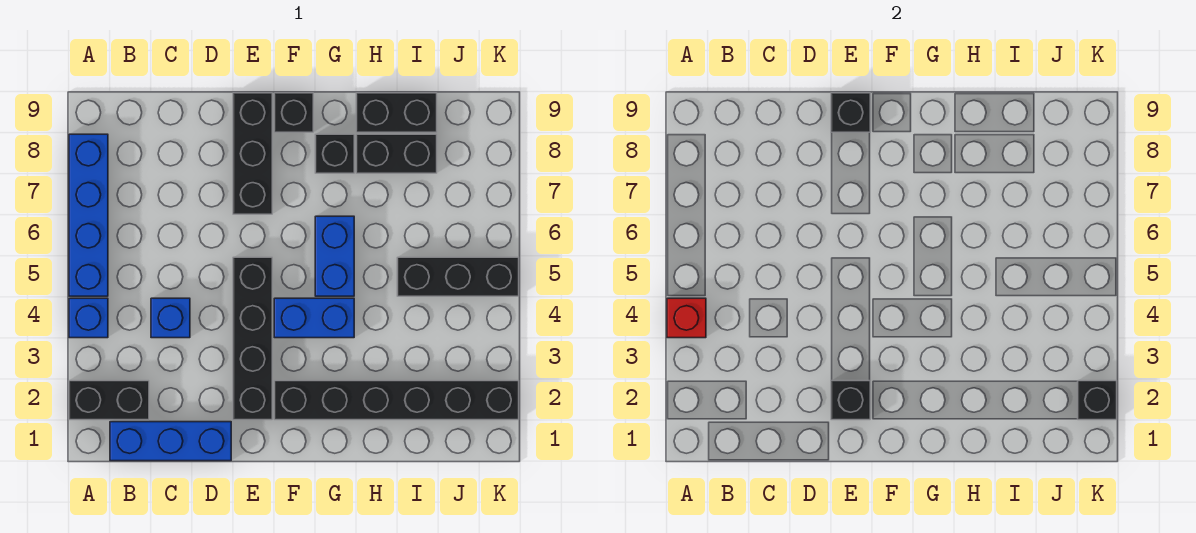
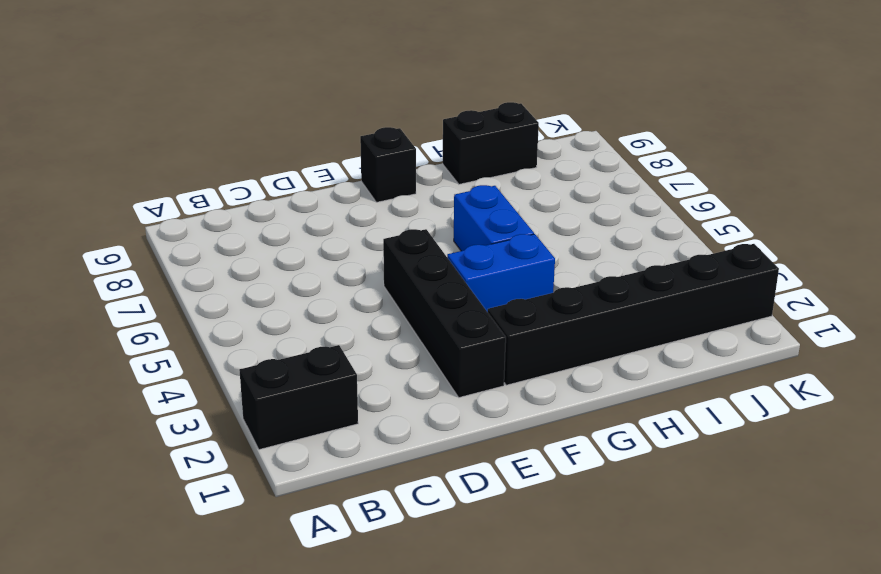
none -> blue brick A4 level 1
none -> blue brick A5:A8 level 1
none -> blue brick B1:D1 level 1

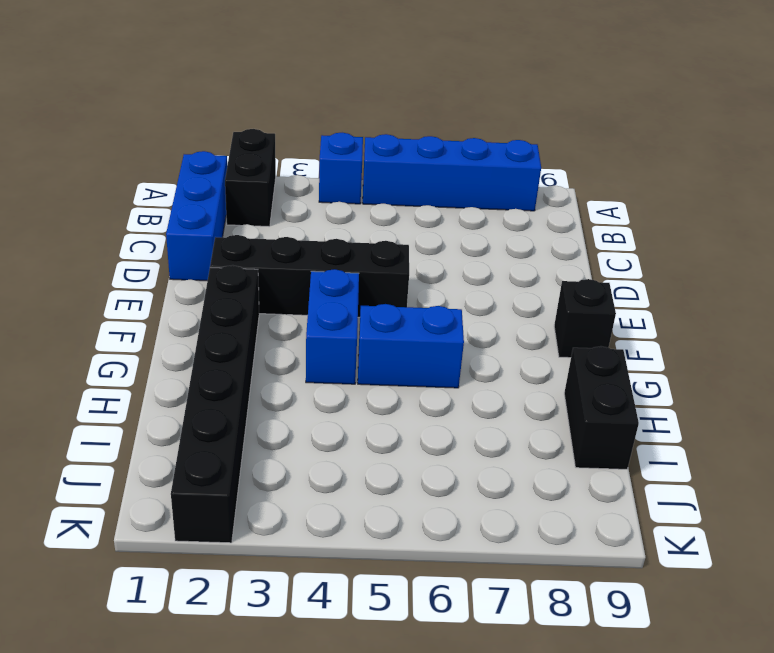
none -> blue brick C4 level 1
none -> black brick E7:E9 level 1
none -> black brick G8 level 1

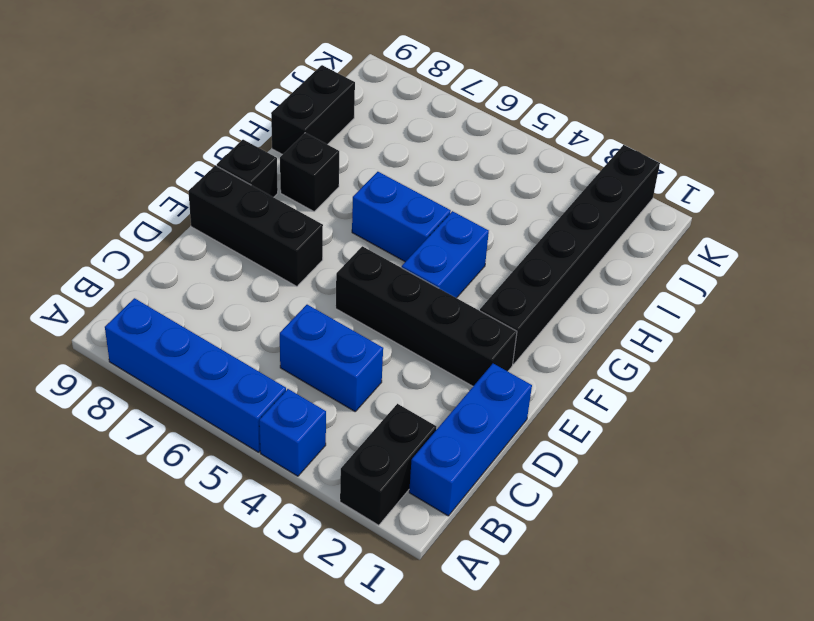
blue brick C4:C5 level 1 -> blue brick C4 level 1
none -> black brick H8:I8 level 1
none -> black brick I5:K5 level 1
none -> red brick A4 level 2

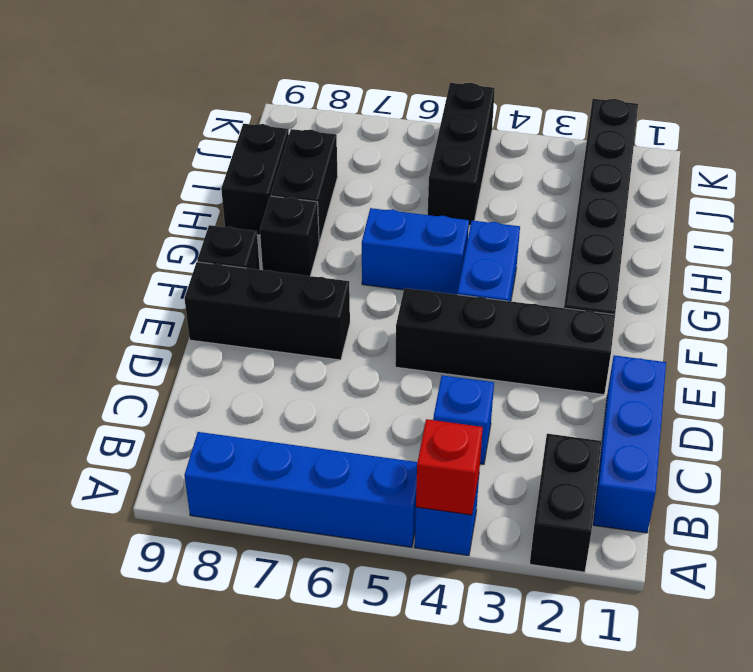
none -> black brick E2 level 2
none -> black brick E9 level 2
none -> black brick K2 level 2

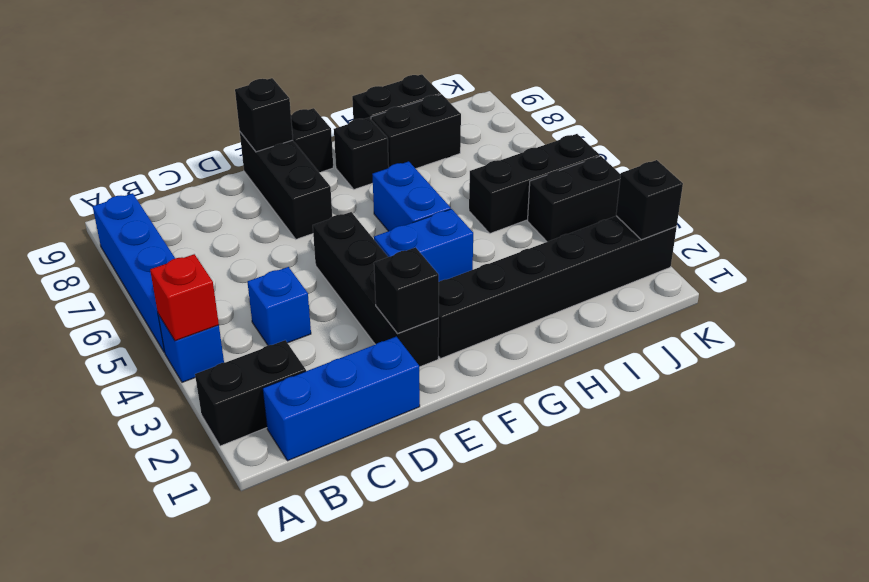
black brick J4:K4 level 1 -> none

